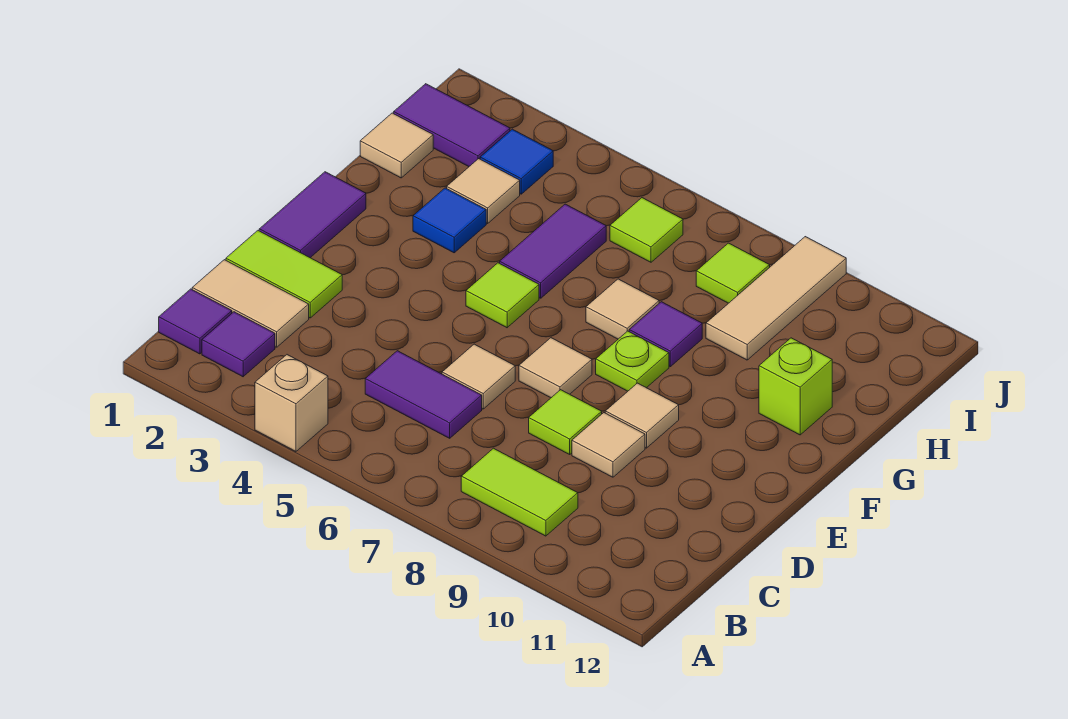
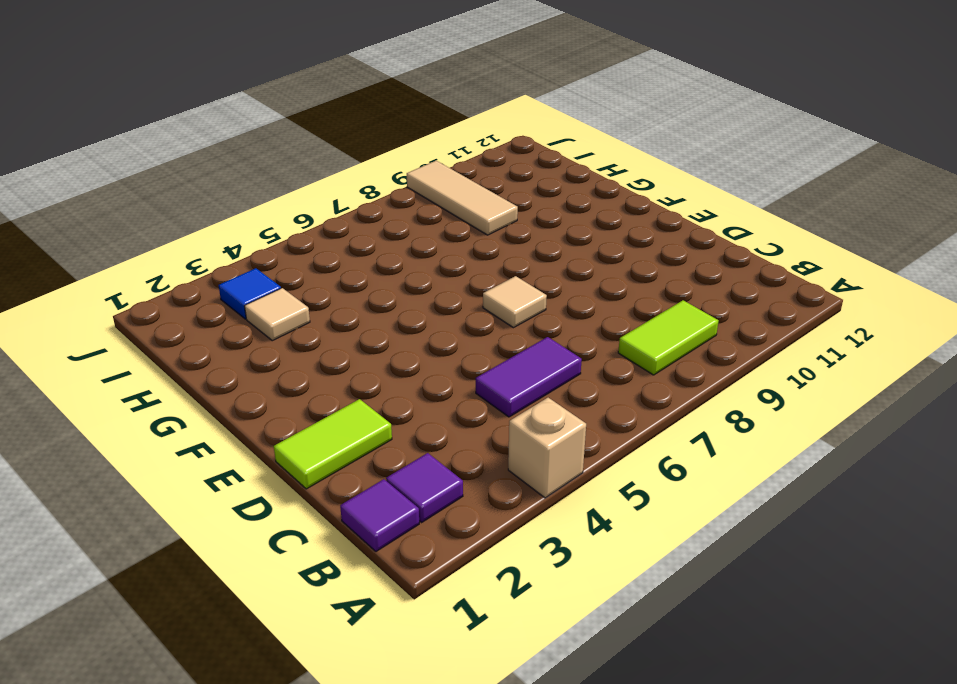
none -> tan tile C1:C2 level 1
none -> tan tile D6 level 1
none -> lime tile D8 level 1

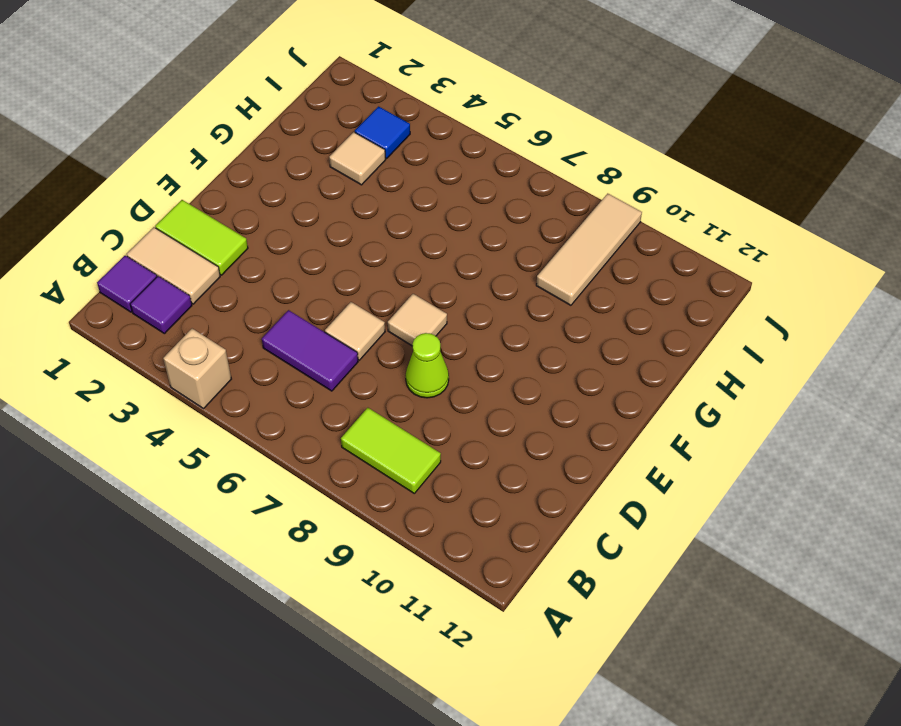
lime cone D8 level 1 -> lime tile D8 level 1
none -> tan tile D9 level 1
none -> purple tile E1:F1 level 1
none -> tan tile E9 level 1

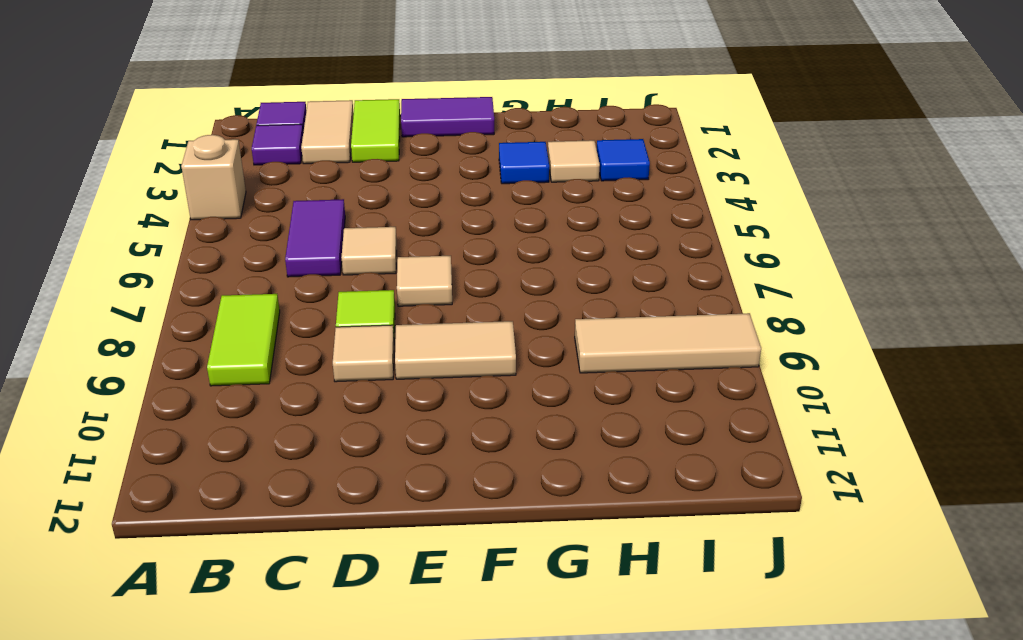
tan tile E9:F9 level 1 -> tan tile E9 level 1
none -> lime tile F5 level 1
none -> lime plate F8 level 1
none -> purple tile G5:H5 level 1

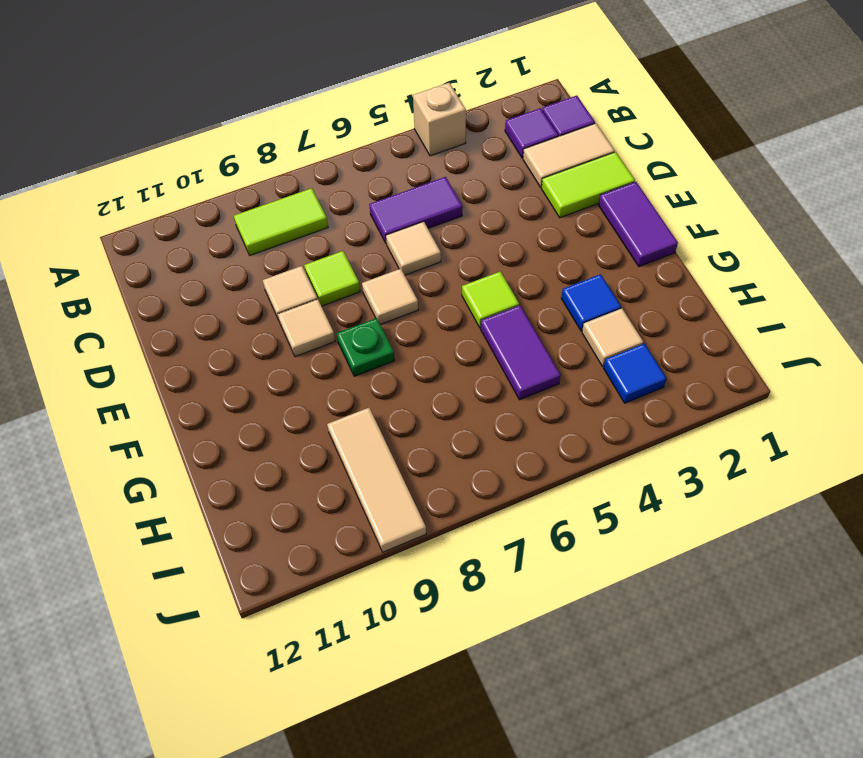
green plate F8 level 1 -> lime plate F8 level 1
none -> tan tile G7 level 1
none -> purple tile G8 level 1
none -> lime brick G11 level 1

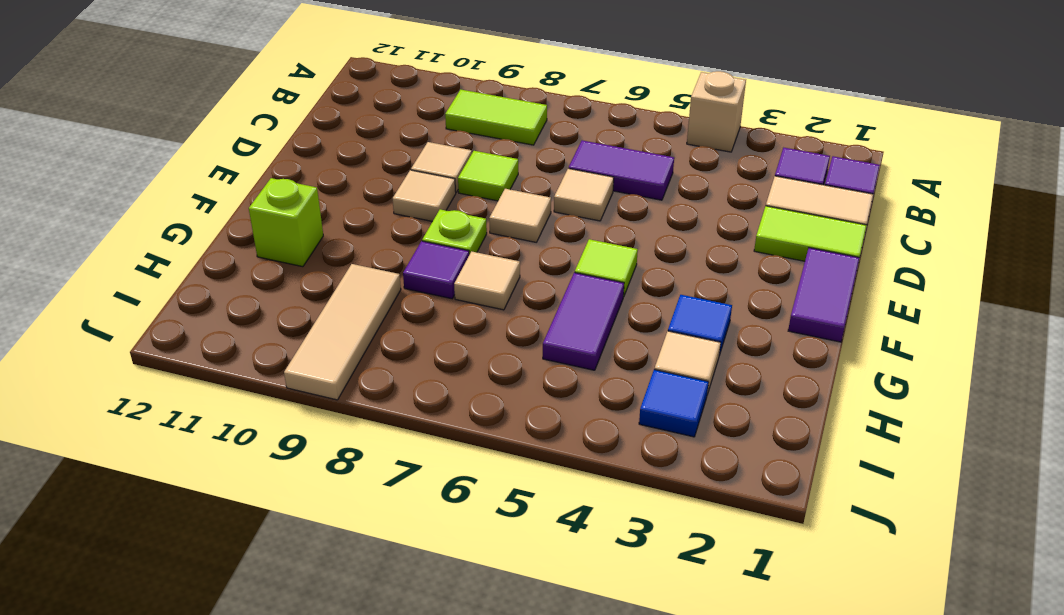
none -> tan tile H1 level 1
none -> purple tile I1:I2 level 1
none -> lime tile I6 level 1

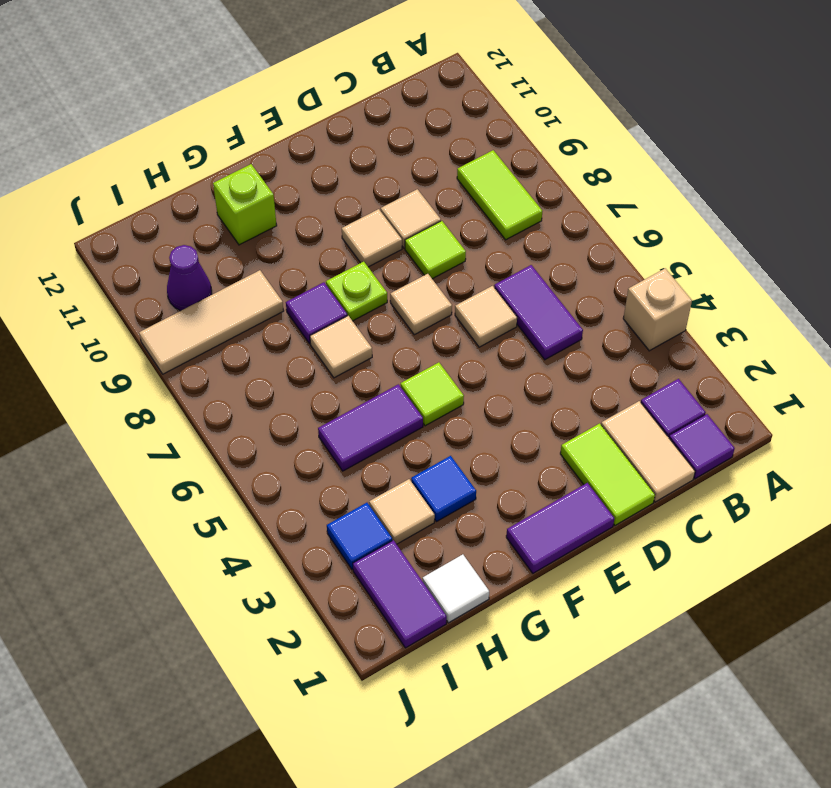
white tile H1 level 1 -> tan tile H1 level 1
purple cone I10 level 1 -> none
none -> lime tile I6 level 1
none -> lime tile I8 level 1

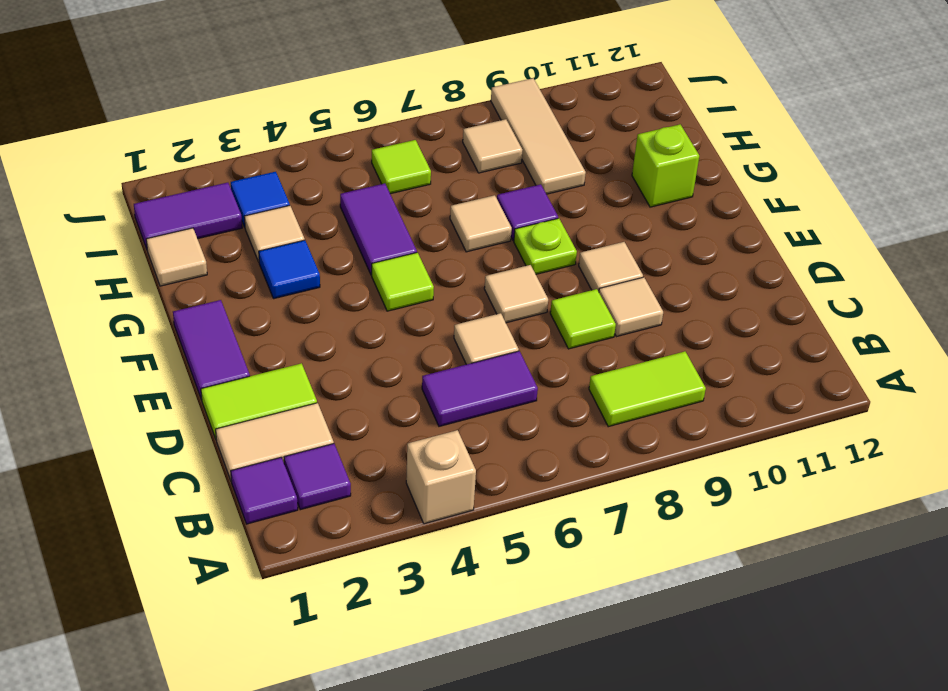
tan tile I8 level 1 -> lime tile I8 level 1

